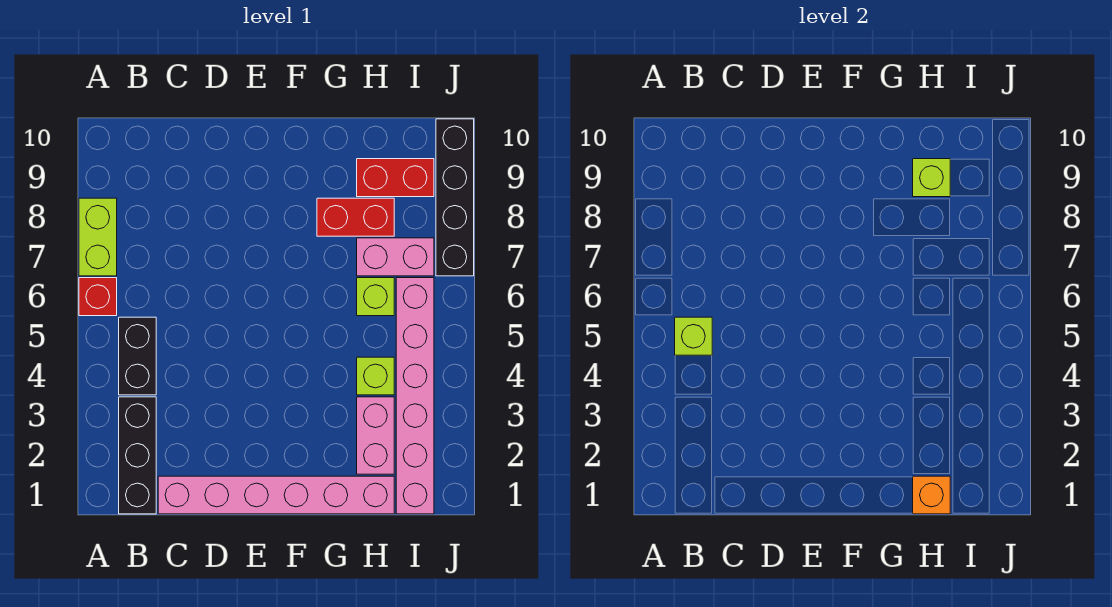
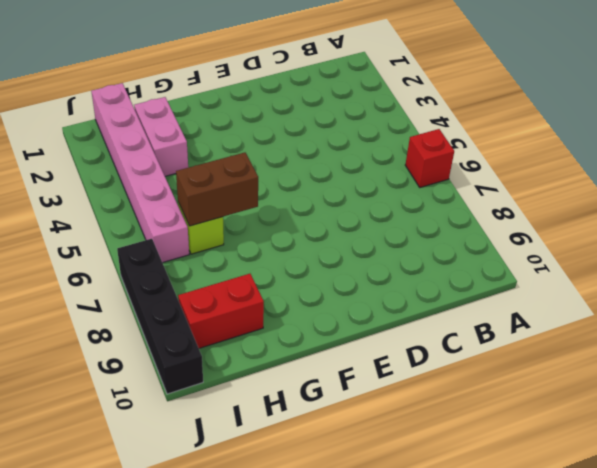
brown brick G6:H6 level 2 -> none
none -> lime brick A7:A8 level 1
none -> black brick B1:B3 level 1
none -> black brick B4:B5 level 1

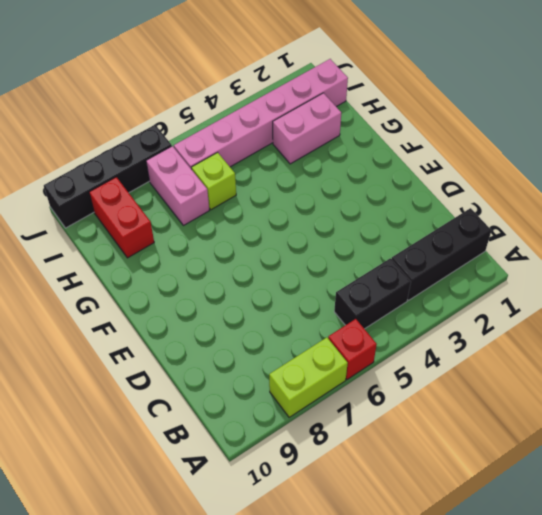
none -> pink brick C1:H1 level 1
none -> red brick G8:H8 level 1
none -> lime brick H4 level 1

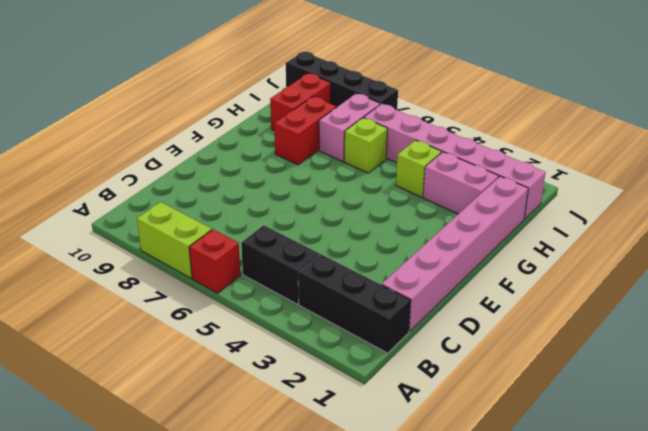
none -> lime brick B5 level 2
none -> orange brick H1 level 2
none -> lime brick H9 level 2

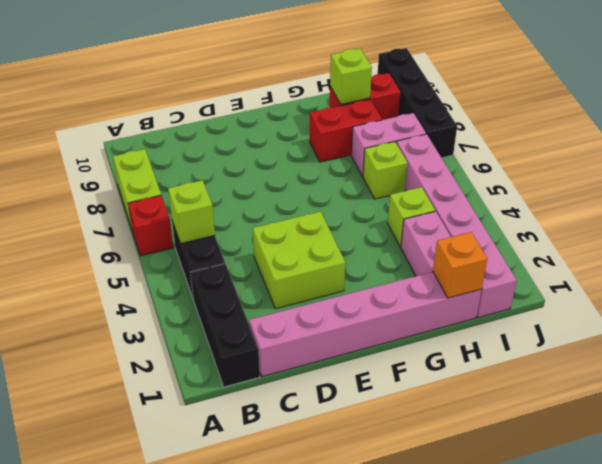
lime brick D3:E4 level 1 -> none

